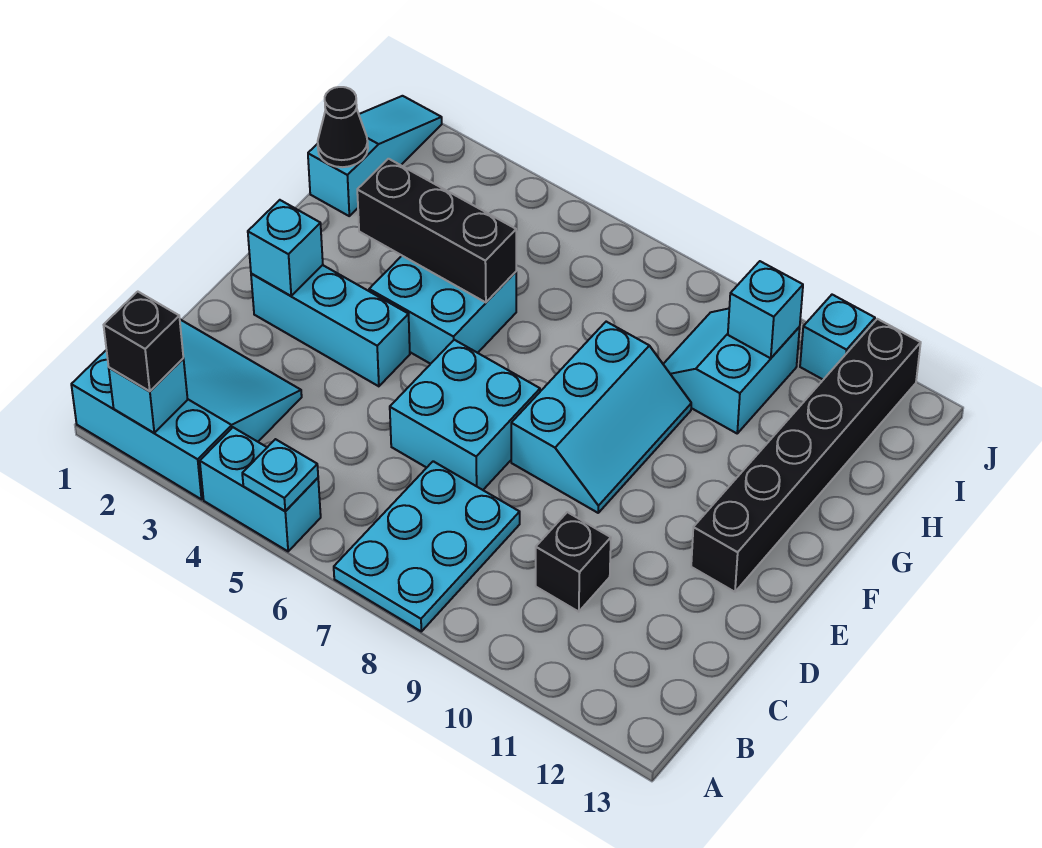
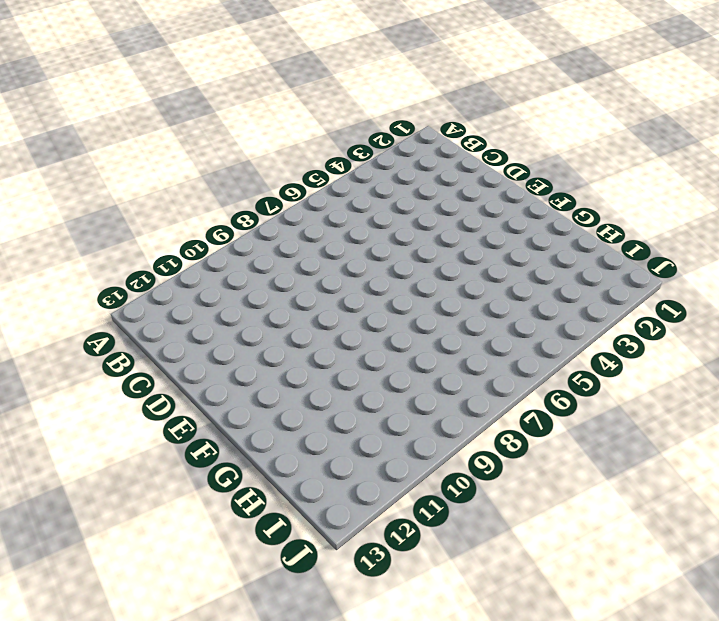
none -> cyan slope A1:C3 level 1 top A
none -> cyan brick A4:A5 level 1
none -> cyan plate A7:C8 level 1

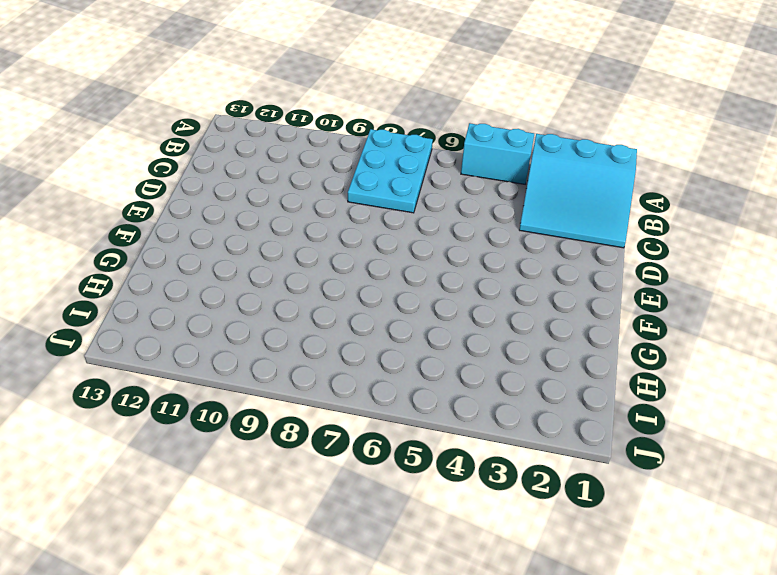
none -> black brick C10 level 1
none -> cyan brick D6:E7 level 1
none -> cyan brick E2:E4 level 1

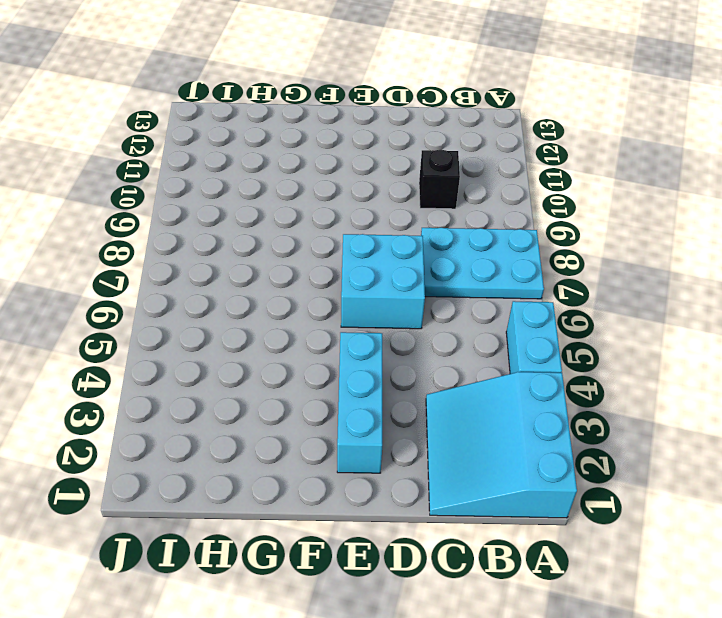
none -> cyan slope E8:G9 level 1 top 8
none -> black brick E12:J12 level 1
none -> cyan brick F4:G5 level 1

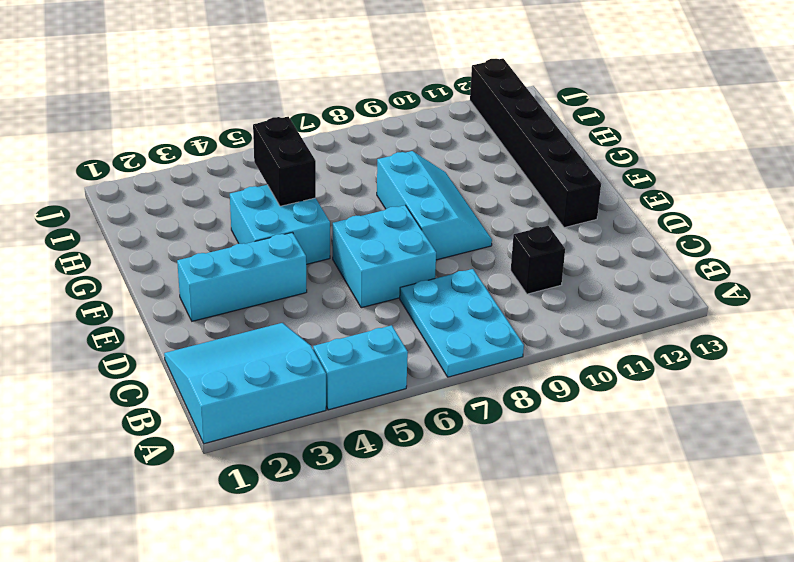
black brick G5:H5 level 2 -> black brick G3:G5 level 2
none -> cyan slope H1:J1 level 1 top H
none -> cyan slope H9:I10 level 1 top 10
none -> cyan brick J11 level 1

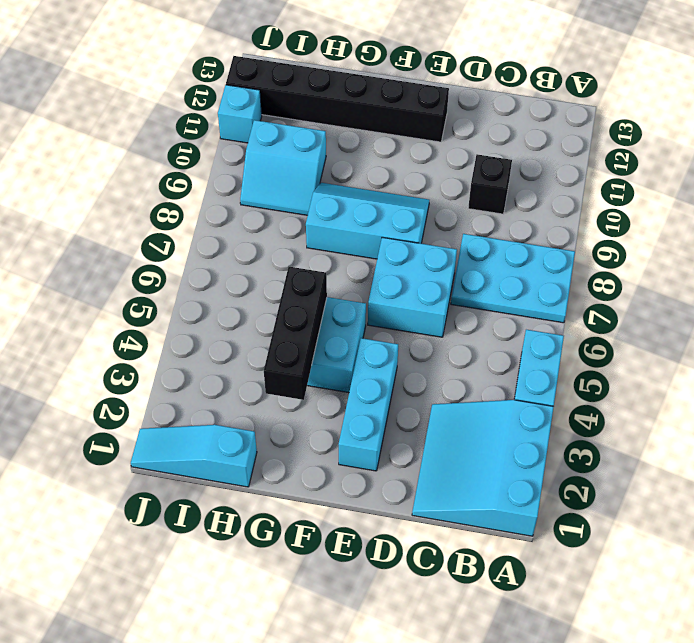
none -> cyan brick A2 level 2
none -> cyan plate A5 level 2
none -> cyan brick E2 level 2

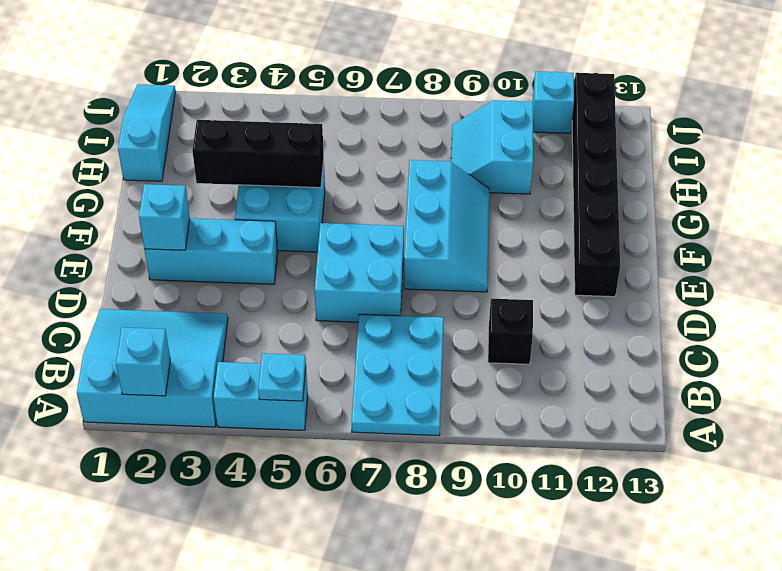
none -> black cone H1 level 2
none -> cyan brick I10 level 2
none -> black brick A2 level 3

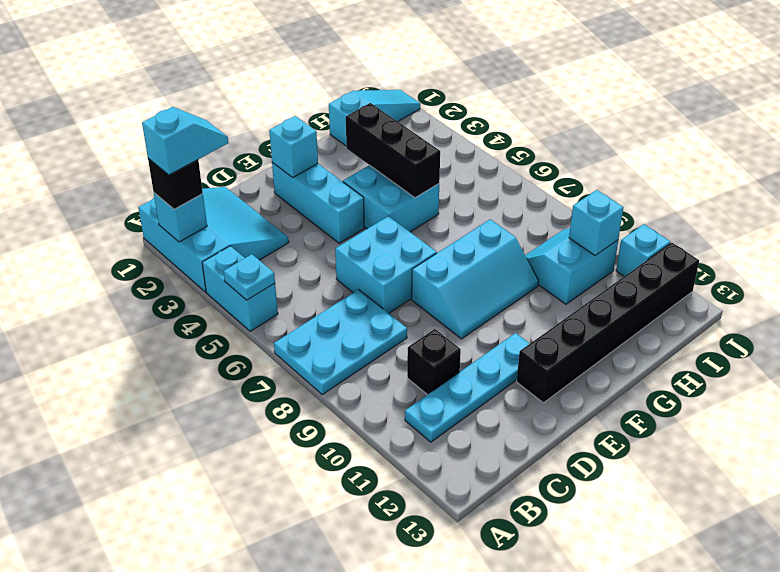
cyan slope A2:B2 level 4 top A -> none
cyan plate B11:E11 level 1 -> none
none -> black cone H1 level 2

